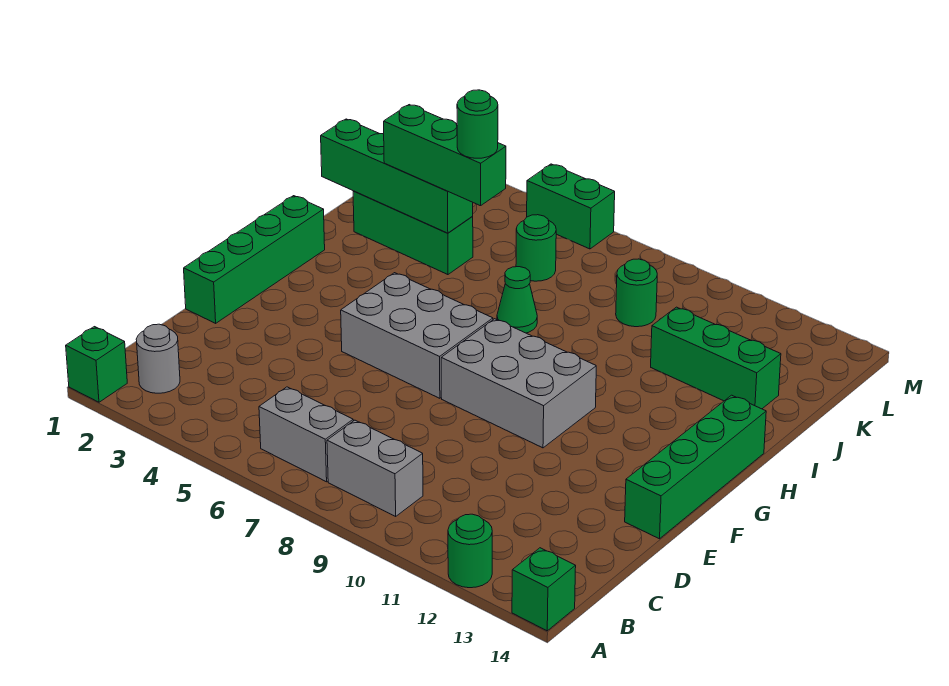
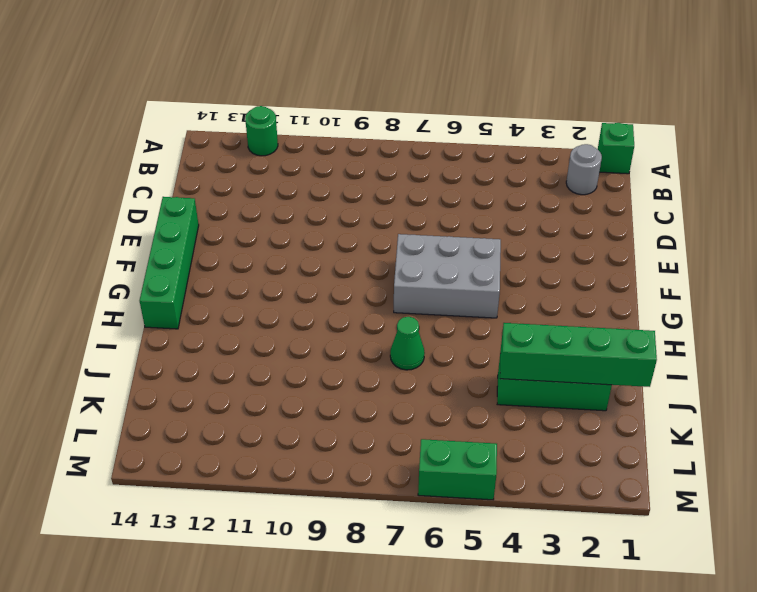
none -> green brick A14 level 1
none -> grey brick B6:B7 level 1
none -> grey brick B8:B9 level 1

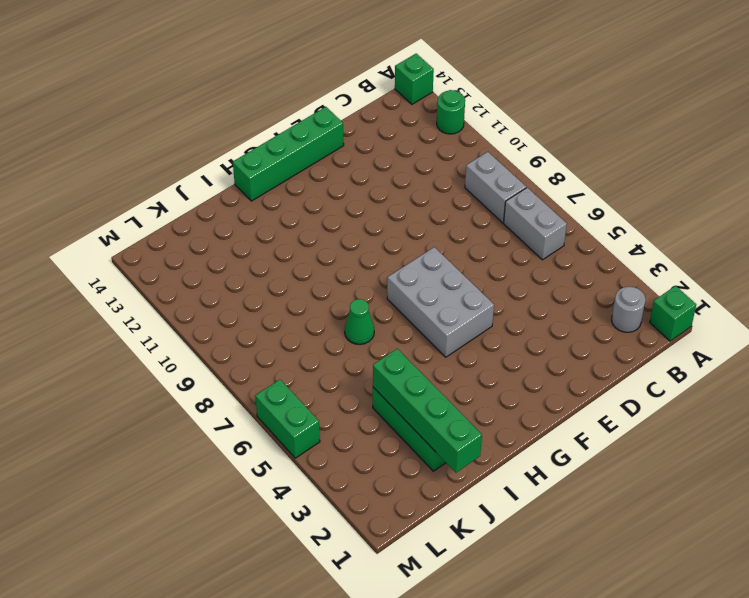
none -> green brick E1:H1 level 1
none -> grey brick F8:G10 level 1
none -> green brick J11:J13 level 1

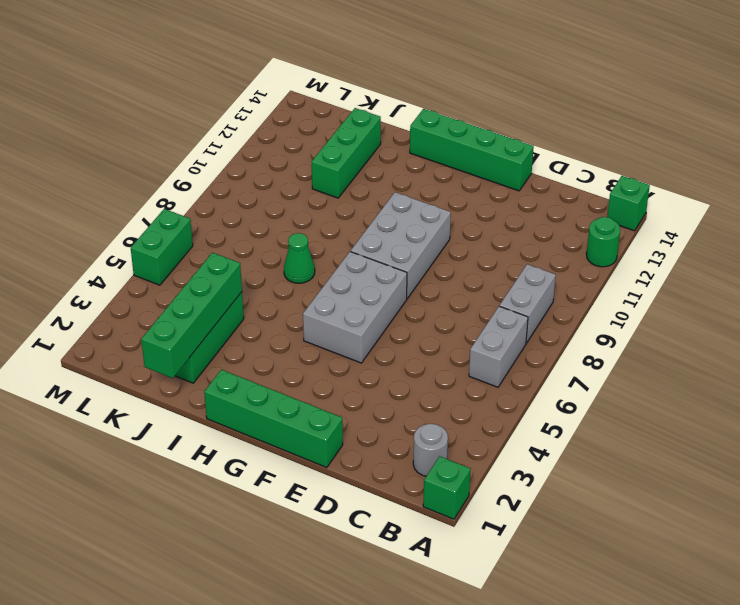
none -> green round brick K6 level 1
none -> green round brick K9 level 1
none -> green brick J3:J5 level 3

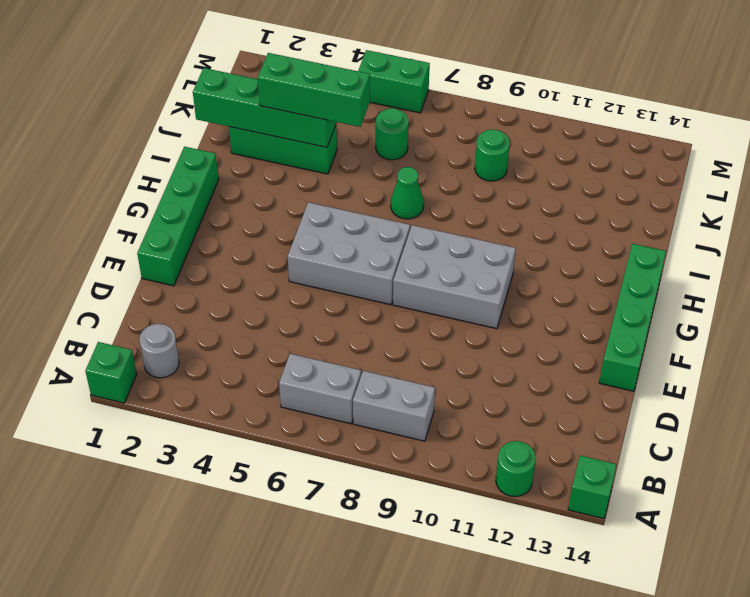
none -> green brick J11:J13 level 1
none -> green round brick J5 level 4

